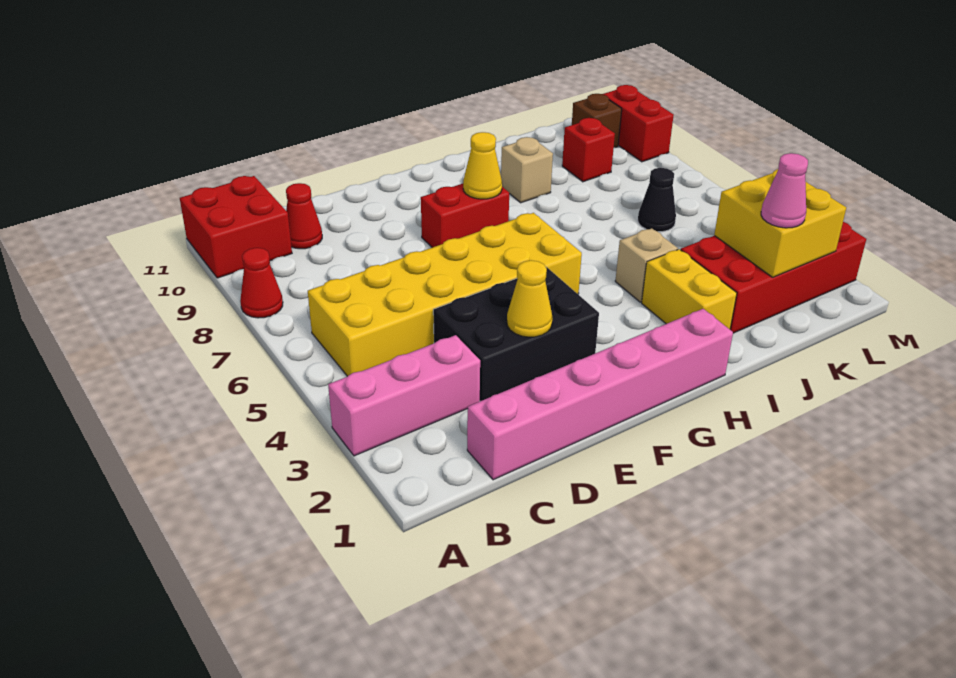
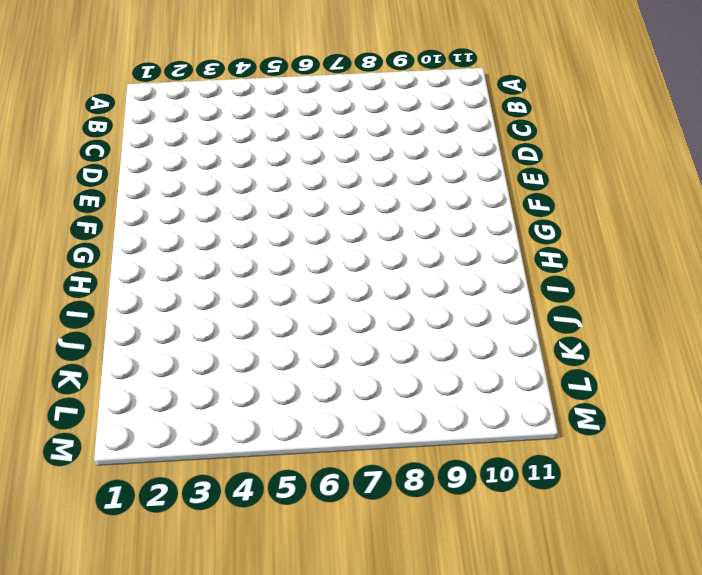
none -> pink brick A3:C3 level 1
none -> red cone A8 level 1
none -> red brick A10:B11 level 1

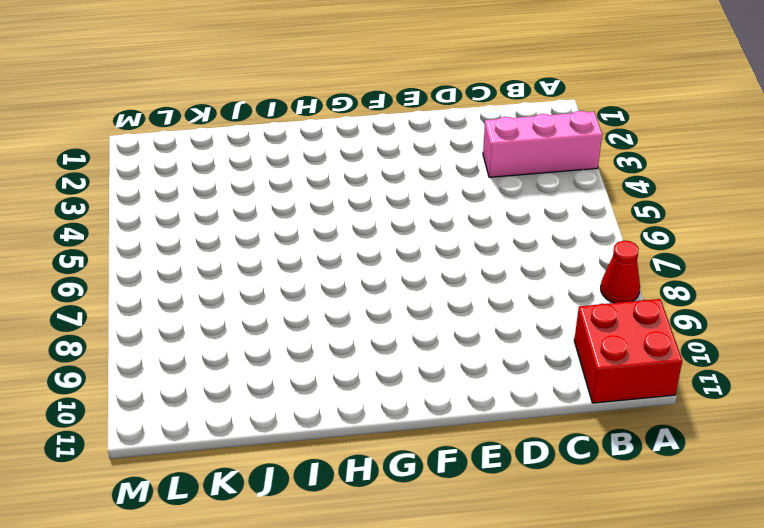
none -> yellow brick B5:G6 level 1
none -> pink brick C1:H1 level 1
none -> red cone C10 level 1

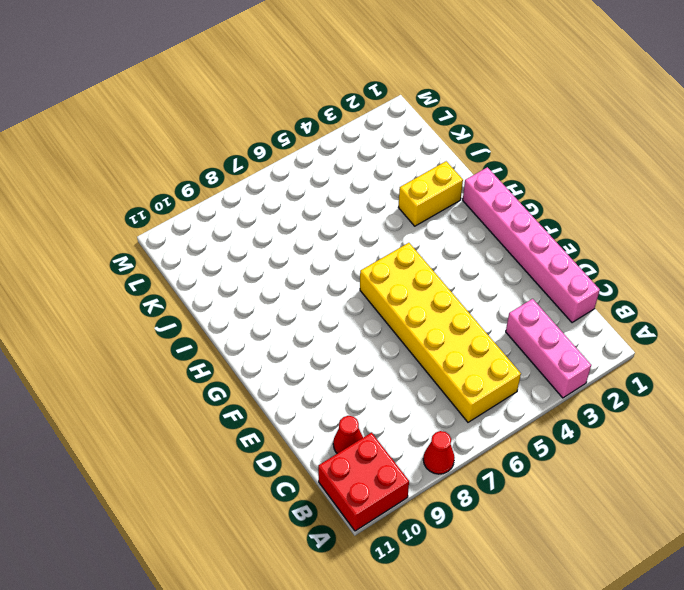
none -> black brick D3:F4 level 1
none -> red brick F8:G8 level 1
none -> tan brick I4 level 1

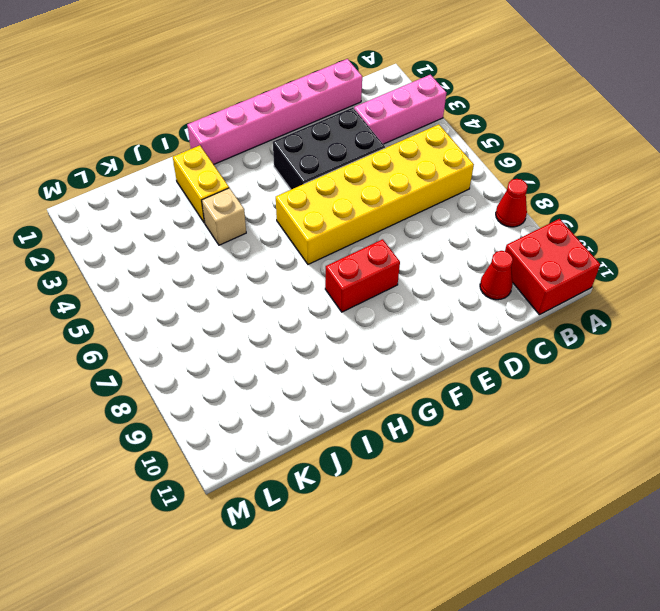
none -> tan brick I9 level 1
none -> red brick J2:M3 level 1
none -> black cone K6 level 1

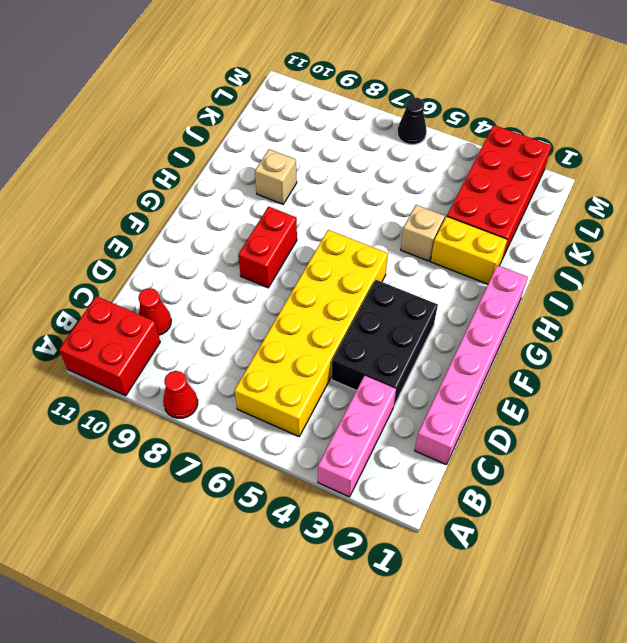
black cone M6 level 1 -> black cone K6 level 1
none -> red brick K9 level 1
none -> brown brick L10 level 1
none -> red brick M9:M10 level 1

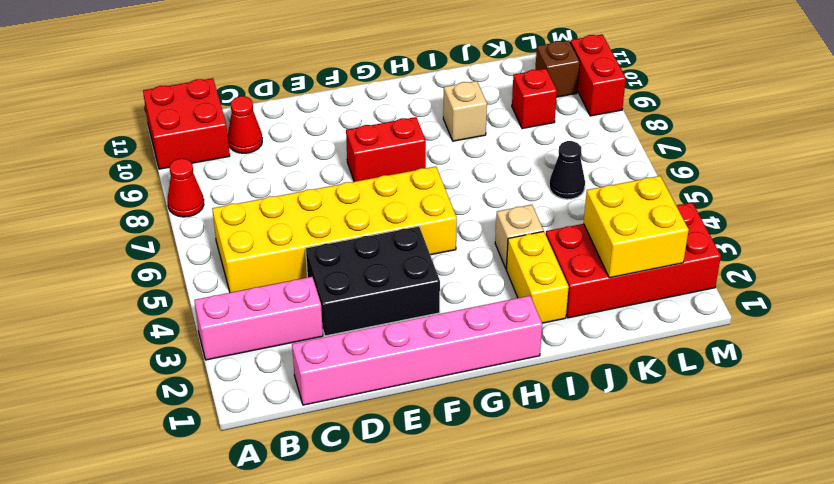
none -> yellow cone E3 level 2
none -> yellow cone G8 level 2
none -> pink cone K2 level 3

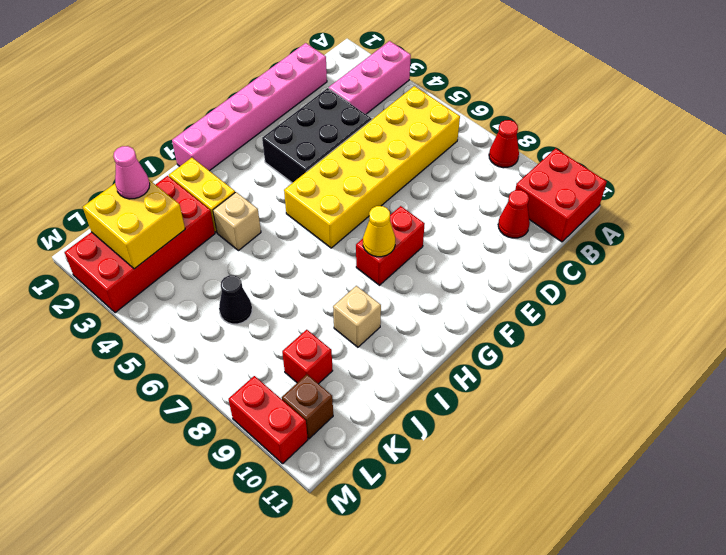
none -> yellow cone E3 level 2

